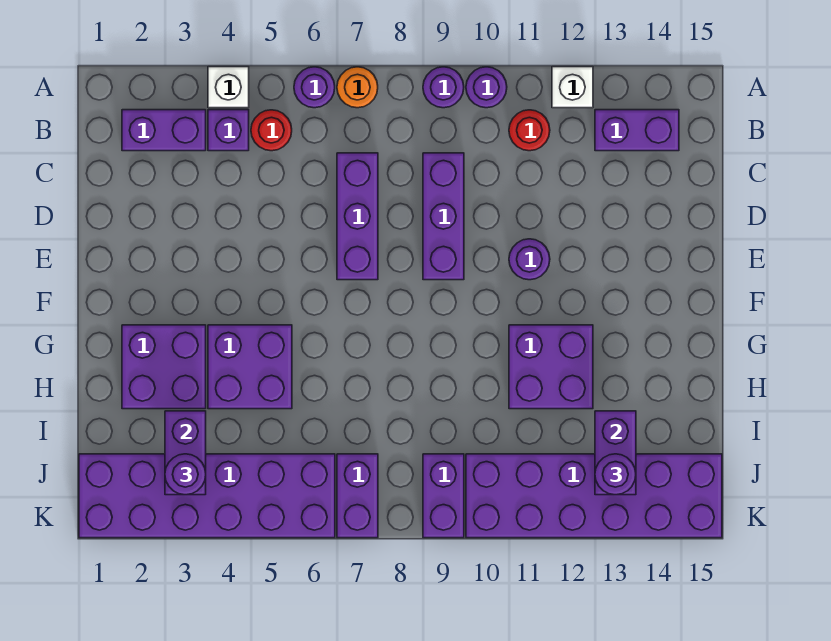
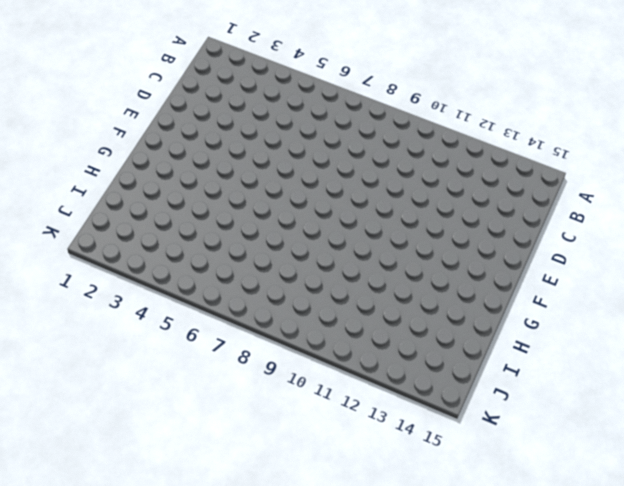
none -> white brick A4 level 1
none -> purple round brick A6 level 1
none -> orange round brick A7 level 1

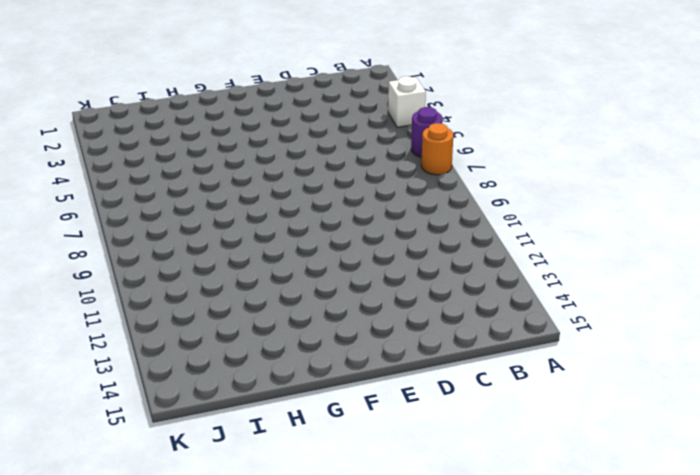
none -> purple round brick A9 level 1
none -> purple round brick A10 level 1
none -> white brick A12 level 1

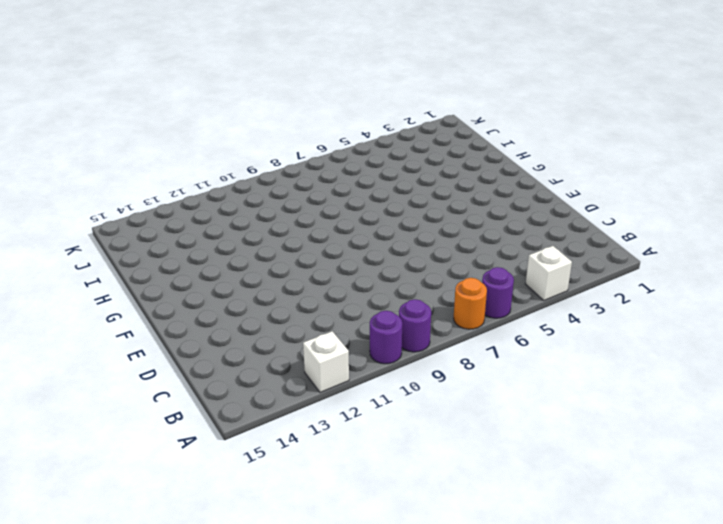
none -> purple brick B2:B3 level 1
none -> purple brick B4 level 1
none -> red round brick B5 level 1

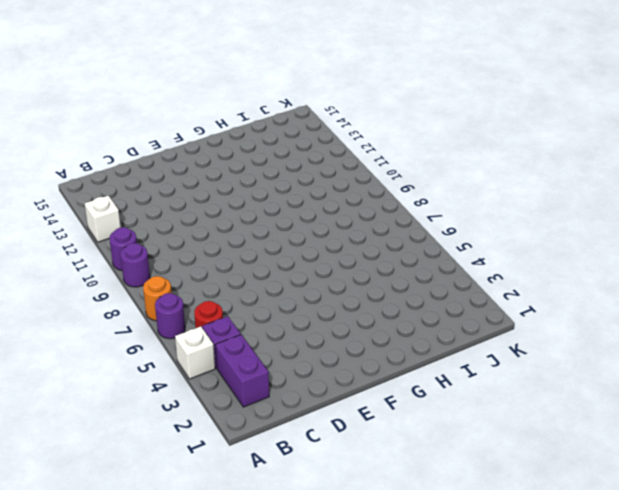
none -> red round brick B11 level 1
none -> purple brick B13:B14 level 1
none -> purple brick C7:E7 level 1

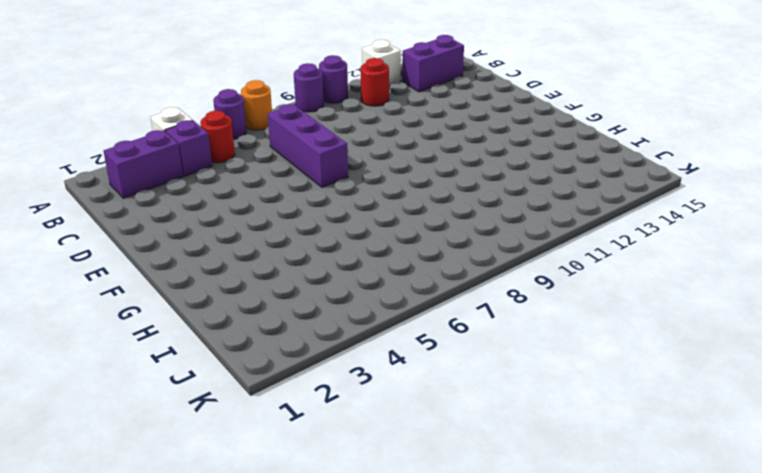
none -> purple brick C9:E9 level 1
none -> purple round brick E11 level 1
none -> purple brick G2:H3 level 1

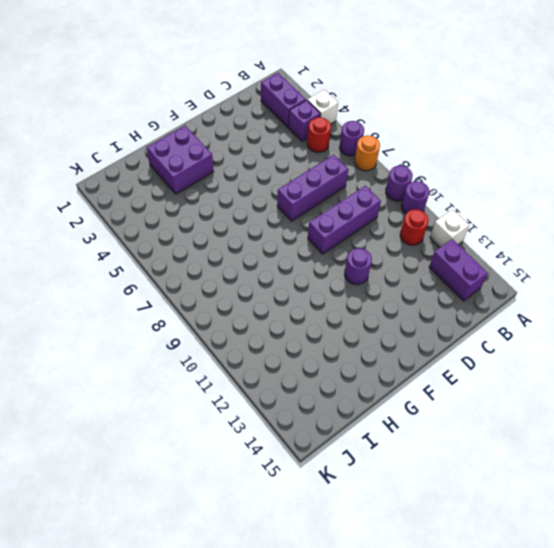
none -> purple brick G4:H5 level 1
none -> purple brick G11:H12 level 1
none -> purple brick J1:K6 level 1

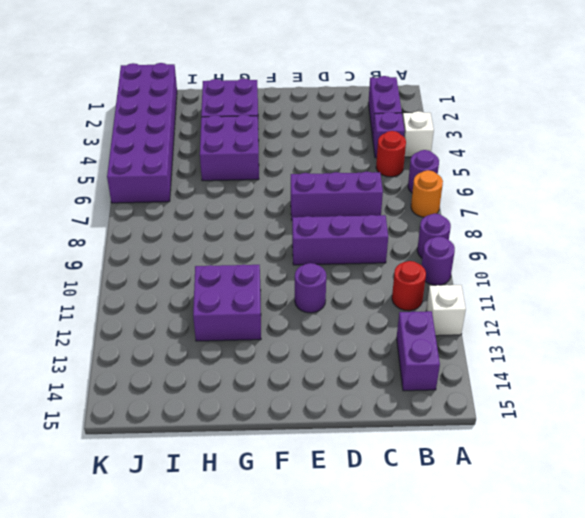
none -> purple brick J7:K7 level 1
none -> purple brick J9:K9 level 1
none -> purple brick J10:K15 level 1

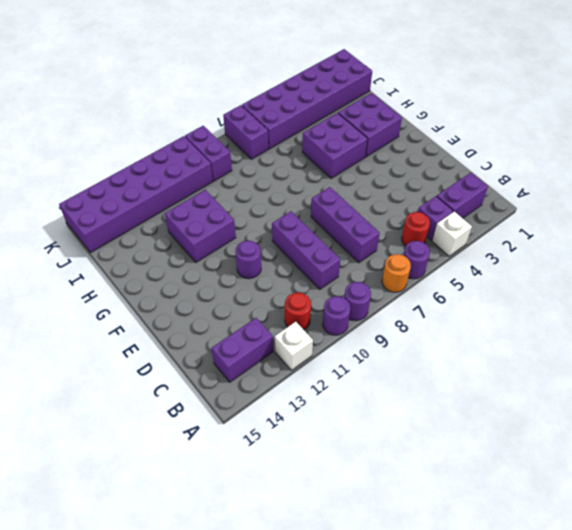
none -> purple brick I3:J3 level 2
none -> purple brick I13:J13 level 2
none -> purple round brick J3 level 3

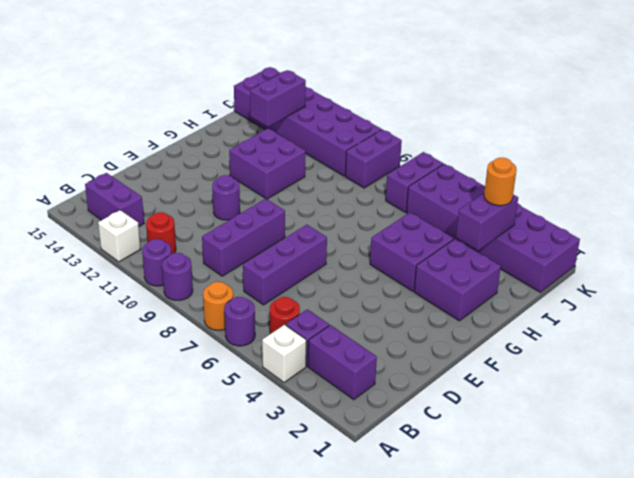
orange round brick J3 level 3 -> purple round brick J3 level 3
none -> purple round brick J13 level 3

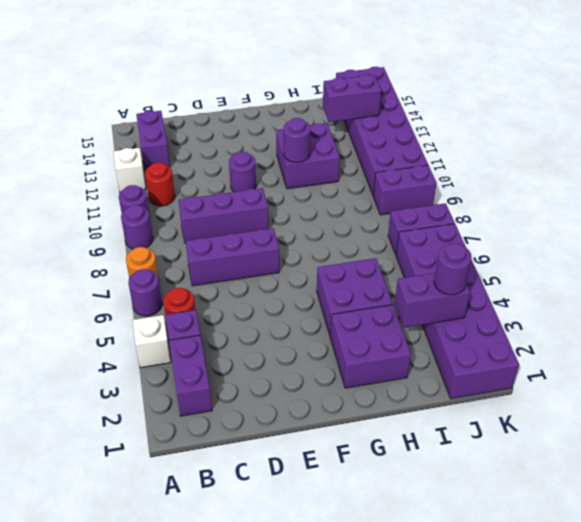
purple round brick G11 level 2 -> purple round brick J13 level 3

